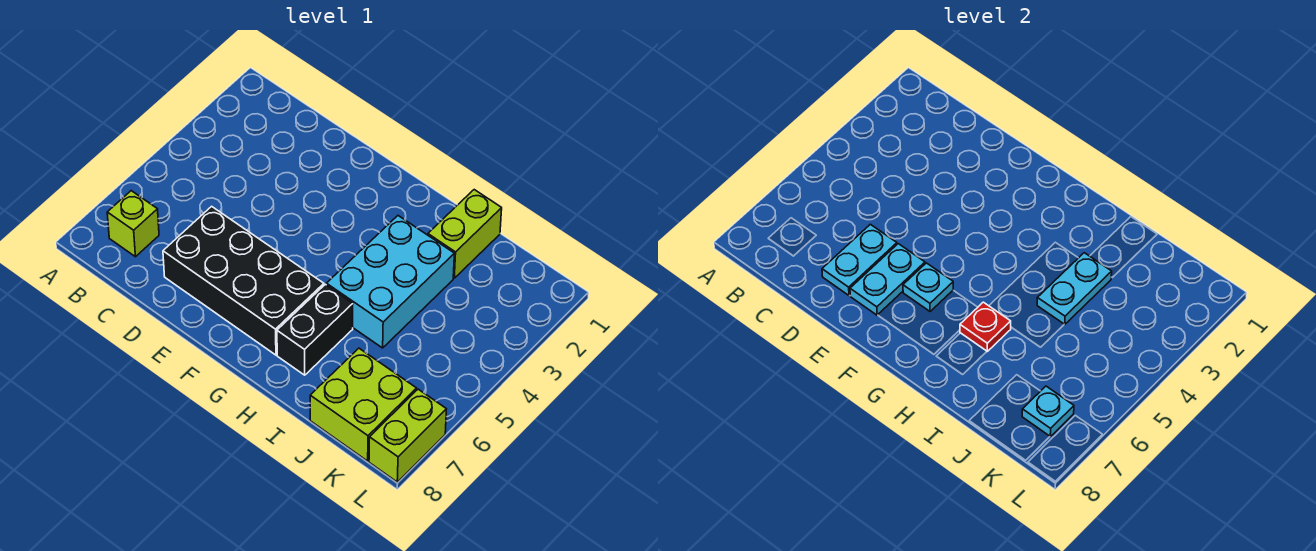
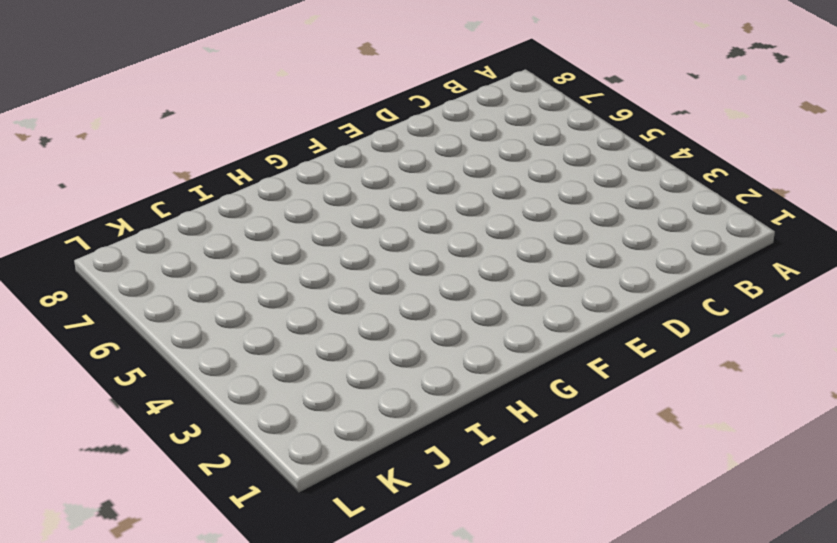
none -> lime brick B7 level 1
none -> black brick D6:G7 level 1
none -> cyan brick H3:I5 level 1

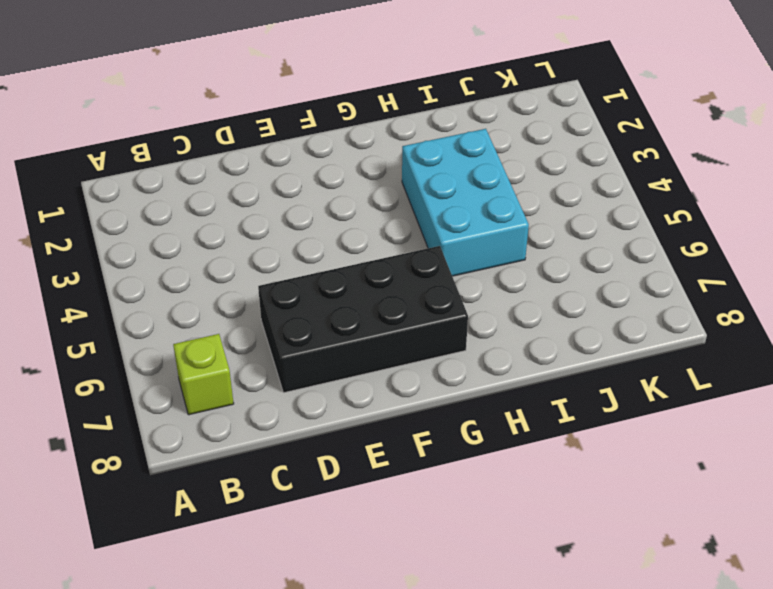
none -> black brick H6:H7 level 1
none -> lime brick I1:I2 level 1
none -> lime brick J7:K8 level 1

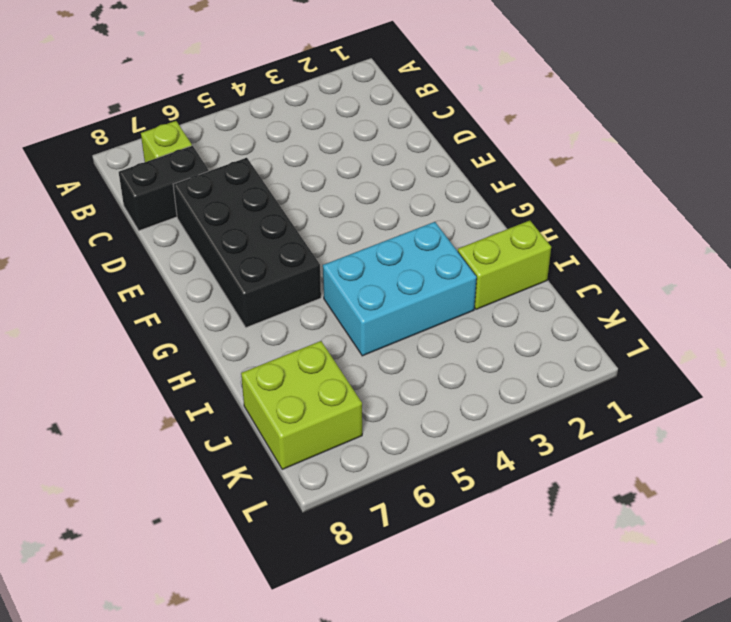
black brick C7:C8 level 1 -> black brick H6:H7 level 1
none -> lime brick L7:L8 level 1
none -> cyan plate D6:D7 level 2
none -> cyan plate E6:E7 level 2

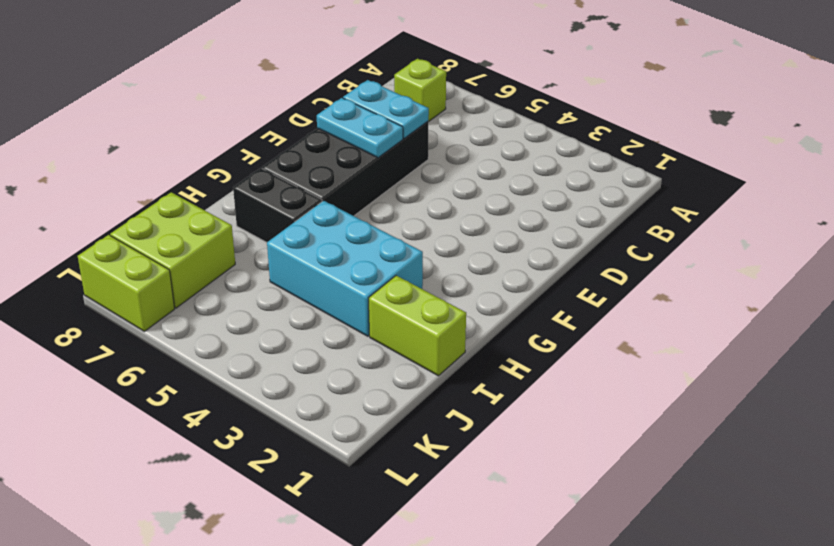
none -> cyan plate F6 level 2
none -> red plate H6 level 2
none -> cyan plate I3:I4 level 2

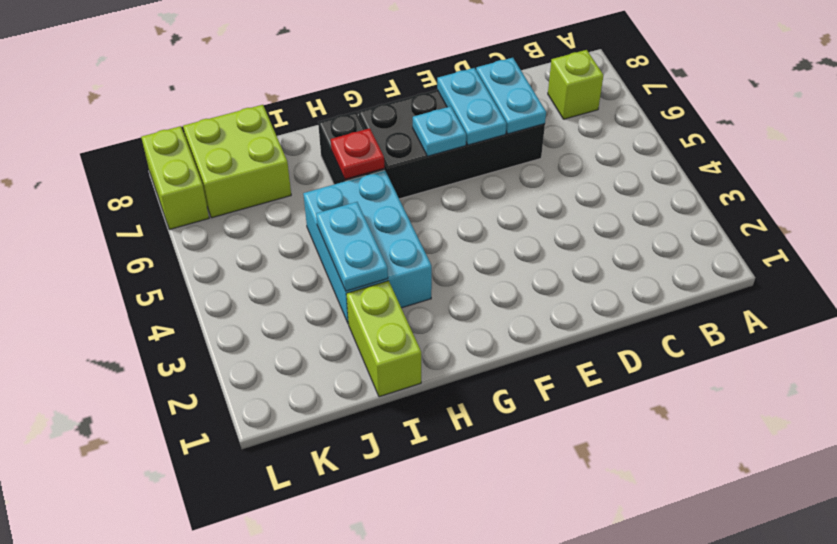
none -> cyan plate K7 level 2

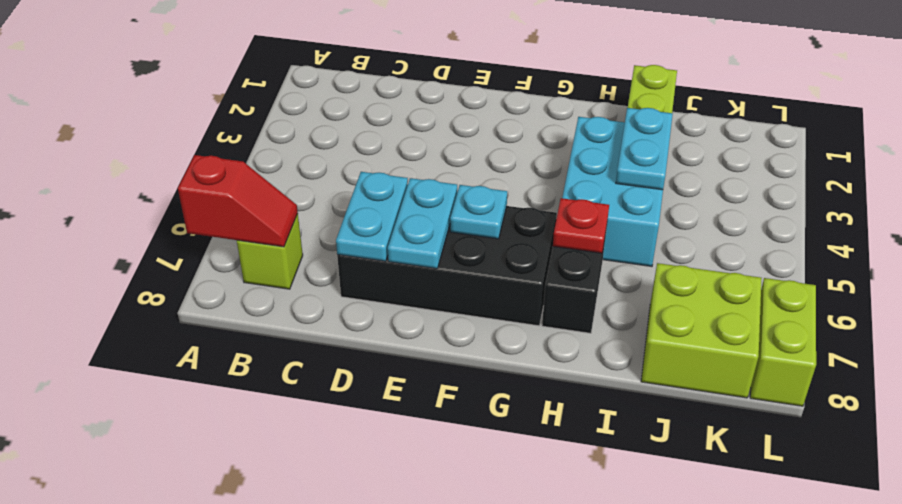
red slope A7:B7 level 2 top A -> none
none -> cyan plate K7 level 2

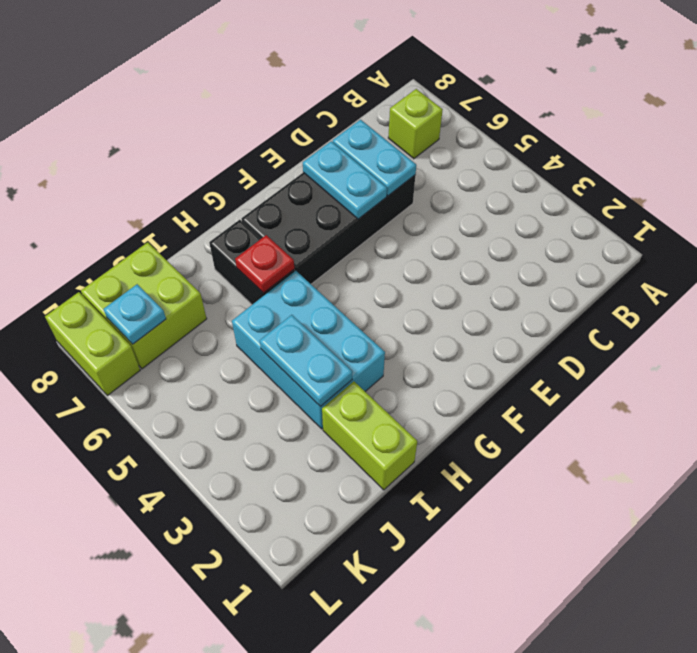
none -> cyan plate F6 level 2

